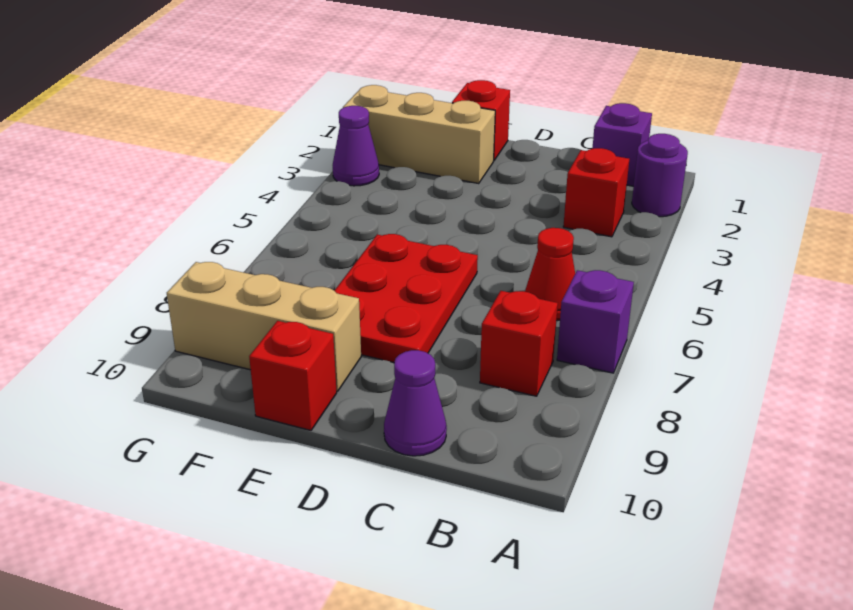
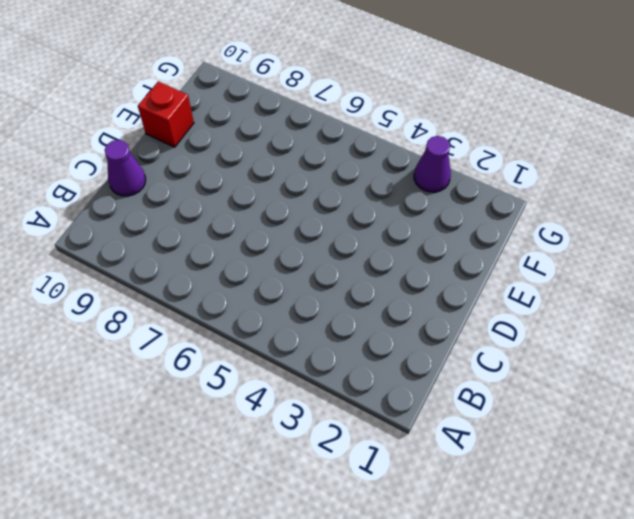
none -> purple round brick A2 level 1
none -> purple brick A7 level 1
none -> purple brick B1 level 1

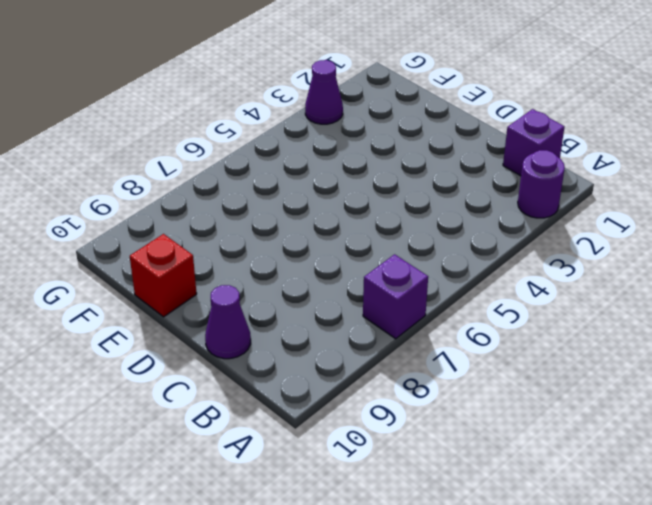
none -> red brick B3 level 1
none -> red cone B6 level 1
none -> red brick B8 level 1

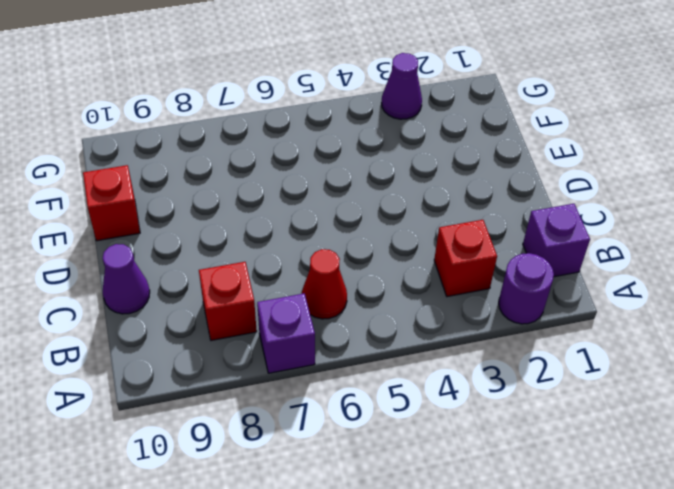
none -> red plate D6:E8 level 1
none -> red brick E1 level 1
none -> tan brick E2:G2 level 1

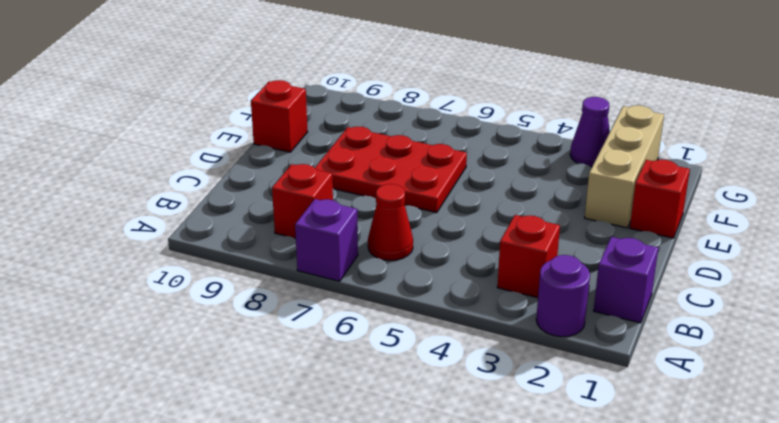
none -> purple cone C10 level 1
none -> tan brick E9:G9 level 1

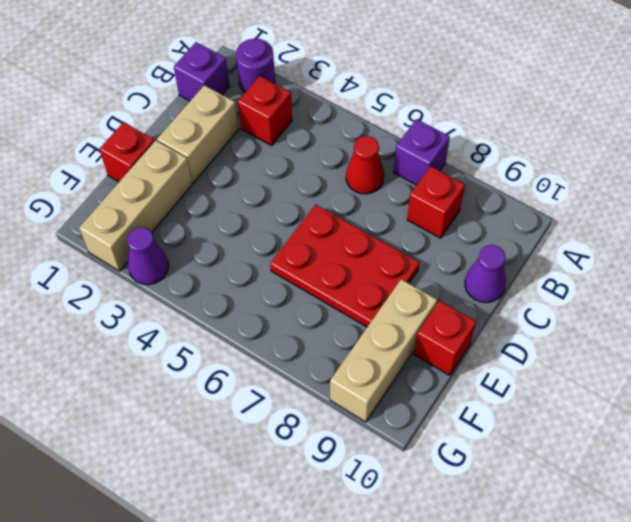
tan brick C2:D2 level 1 -> none

